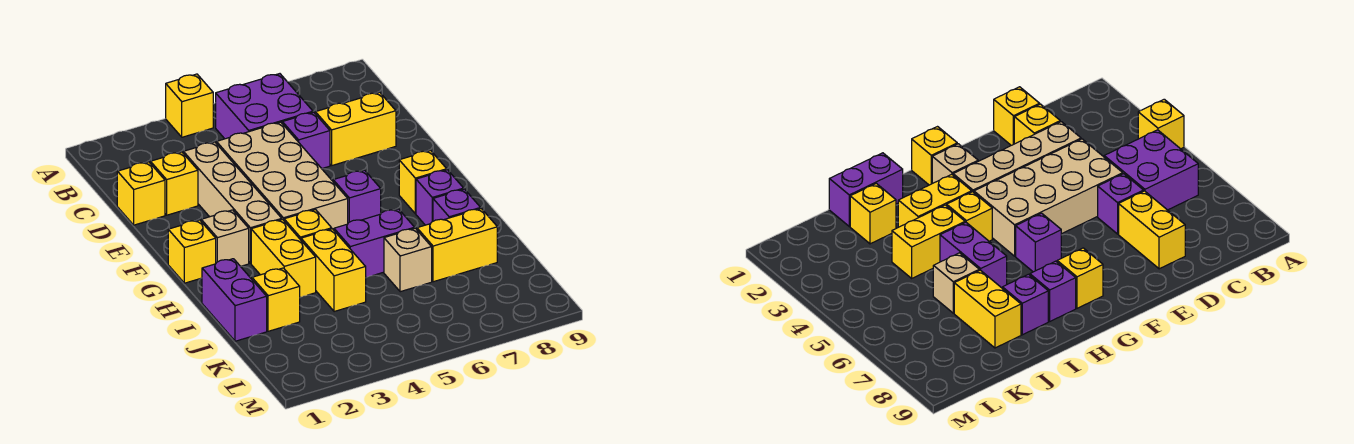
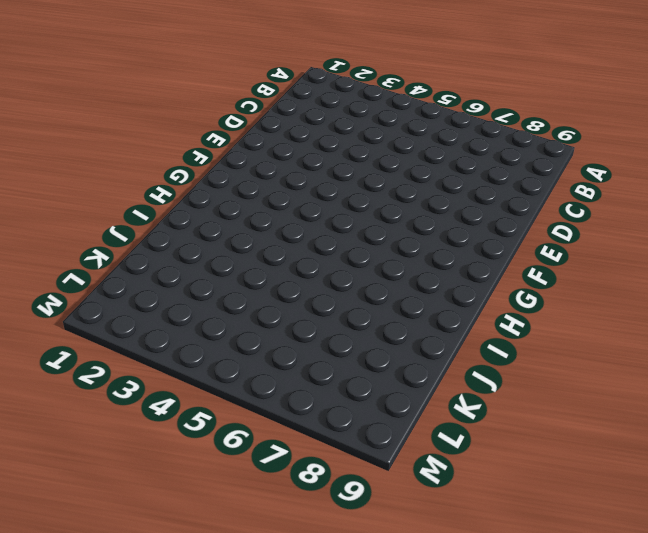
none -> yellow brick A4 level 1
none -> purple brick B5:C6 level 1
none -> yellow brick D1 level 1

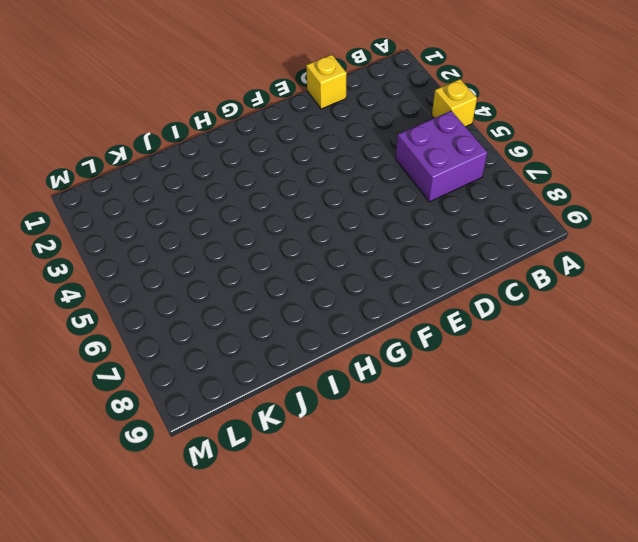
none -> yellow brick D2 level 1
none -> tan brick D3:G3 level 1
none -> tan brick D4:G5 level 1

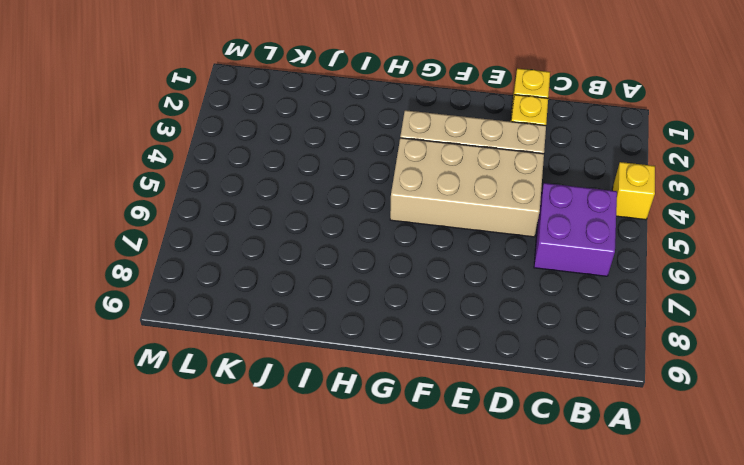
none -> purple brick D6 level 1
none -> yellow brick D7:D8 level 1
none -> yellow brick G1 level 1

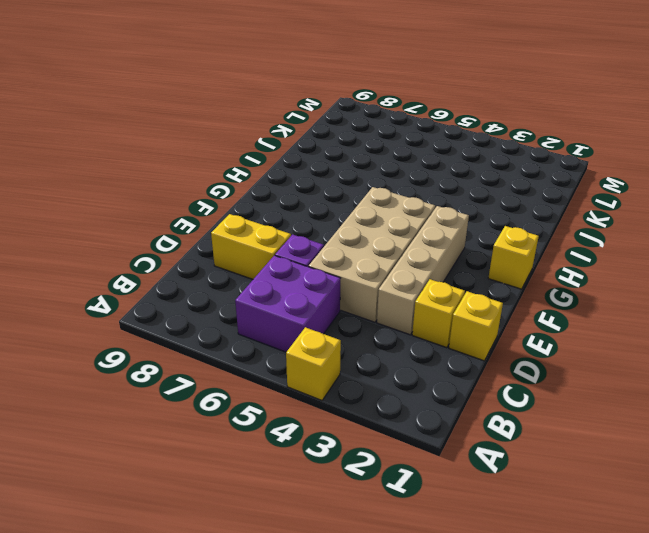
none -> tan brick G2 level 1
none -> purple brick G6 level 1
none -> yellow brick G8 level 1

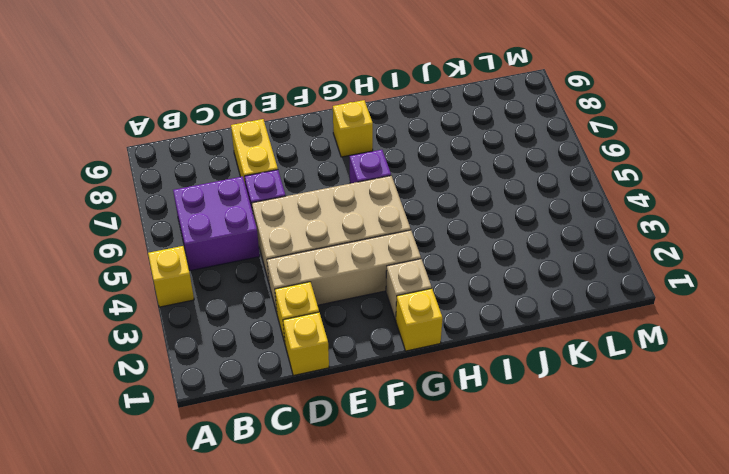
none -> yellow brick H3:I3 level 1
none -> yellow brick H4 level 1
none -> purple brick H8 level 1

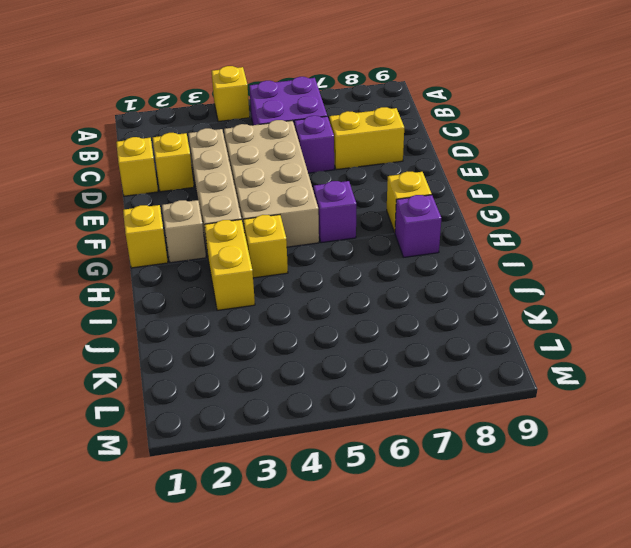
none -> purple brick I1:J1 level 1
none -> yellow brick I4:J4 level 1
none -> purple brick I5:I6 level 1

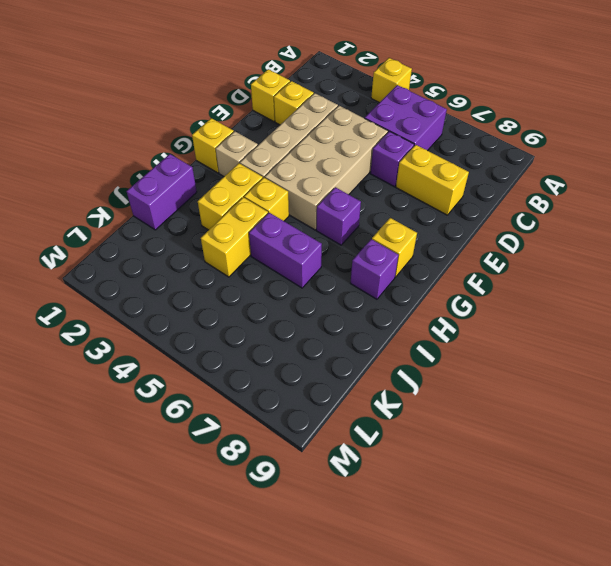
none -> purple brick I8 level 1
none -> yellow brick J2 level 1
none -> tan brick J6 level 1

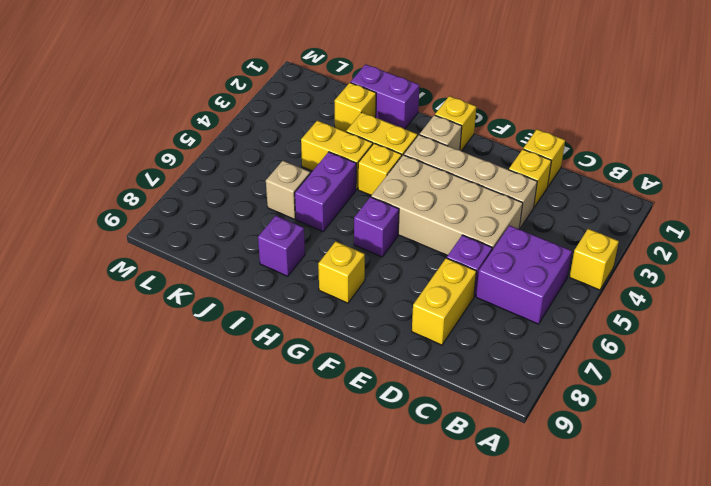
none -> purple brick H8 level 1
none -> yellow brick J7:J8 level 1

